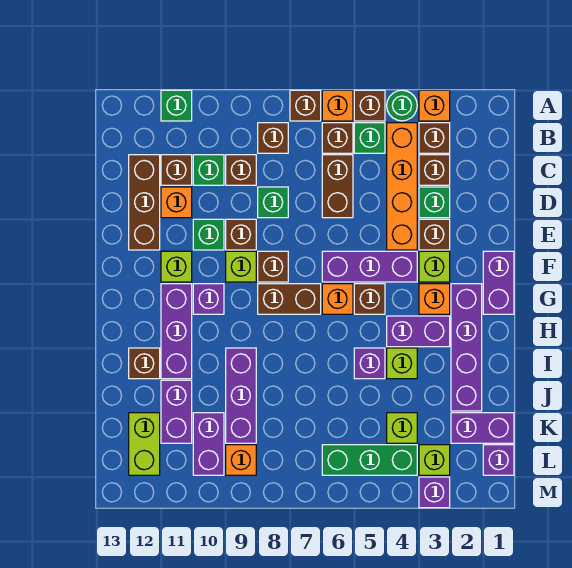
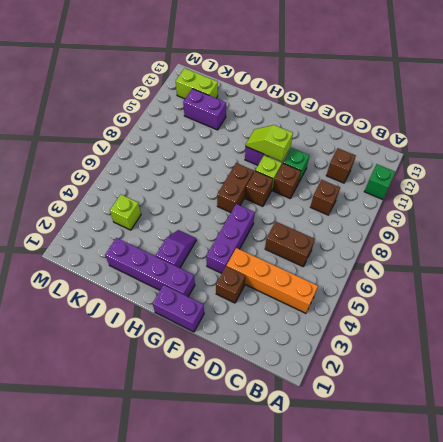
lime slope F10:G10 level 2 top F -> none
purple slope H3:H4 level 1 top 3 -> purple brick H3:H4 level 1
none -> orange brick A3 level 1
none -> green round brick A4 level 1
none -> brown brick A5 level 1
none -> orange brick A6 level 1

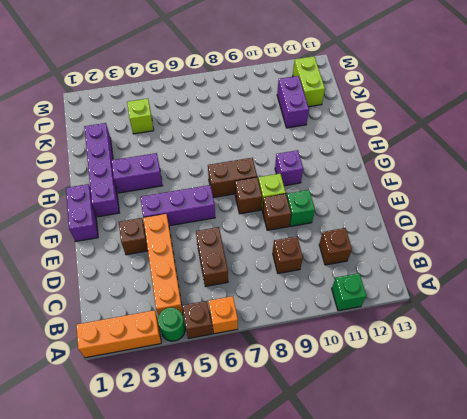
orange brick A1:A3 level 1 -> orange brick A3 level 1
none -> brown brick A7 level 1
none -> brown brick B3 level 1
none -> green brick B5 level 1
none -> brown brick B6 level 1

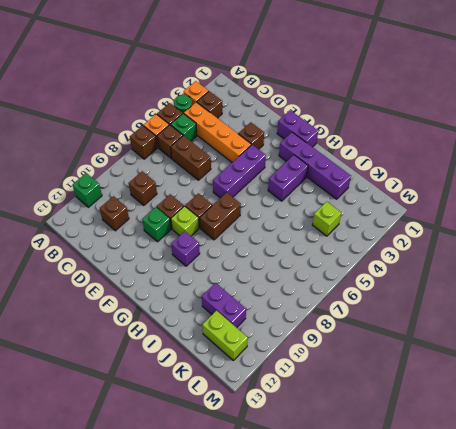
none -> brown brick B8 level 1
none -> brown brick C3 level 1
none -> green brick C10 level 1
none -> brown brick C12:E12 level 1

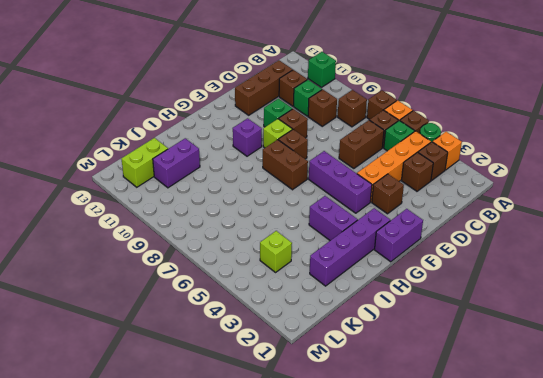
none -> green brick D3 level 1
none -> green brick D8 level 1
none -> orange brick D11 level 1
none -> lime brick F3 level 1

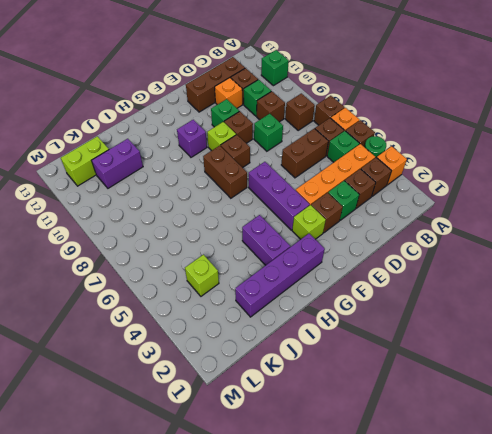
none -> purple brick F1:G1 level 1
none -> lime brick F11 level 1
none -> orange brick G3 level 1
none -> brown brick G5 level 1

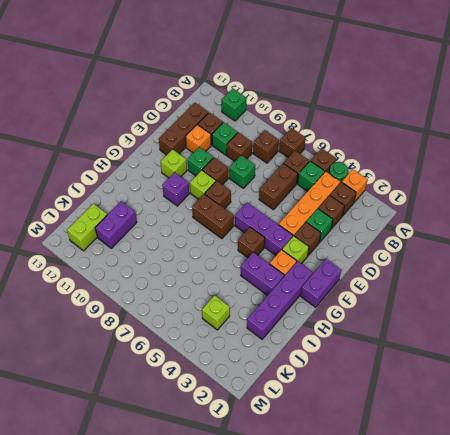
none -> orange brick A6 level 1
none -> orange brick G6 level 1
none -> purple brick G11:I11 level 1
none -> lime brick I4 level 1

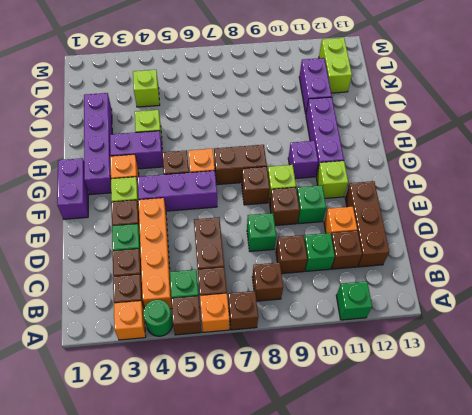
none -> purple brick I5 level 1
none -> purple brick I9:K9 level 1
none -> brown brick I12 level 1
none -> purple brick K1:K2 level 1

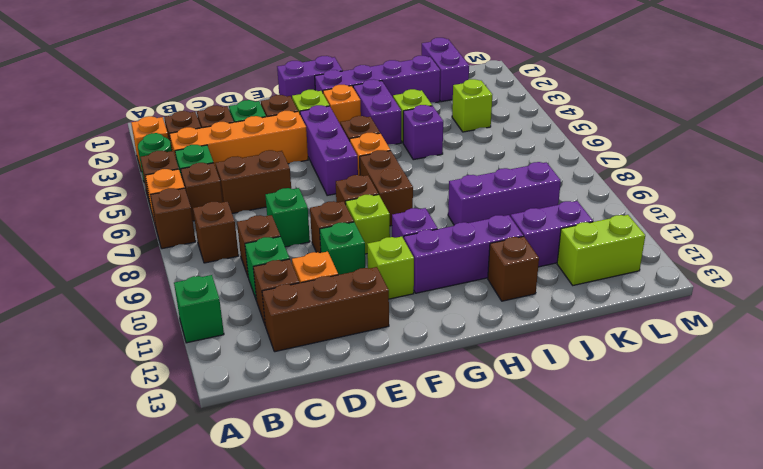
none -> purple brick K10:L10 level 1
none -> purple brick L1 level 1
none -> lime brick L3 level 1
none -> green brick L4:L6 level 1

